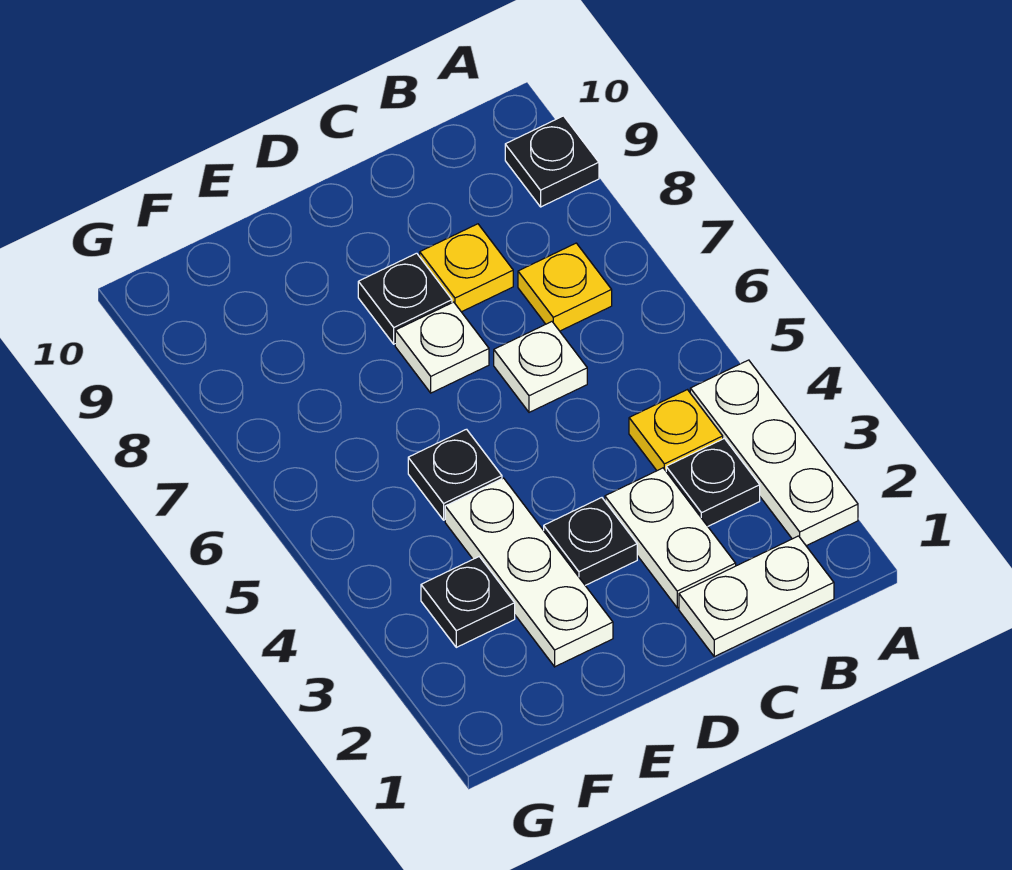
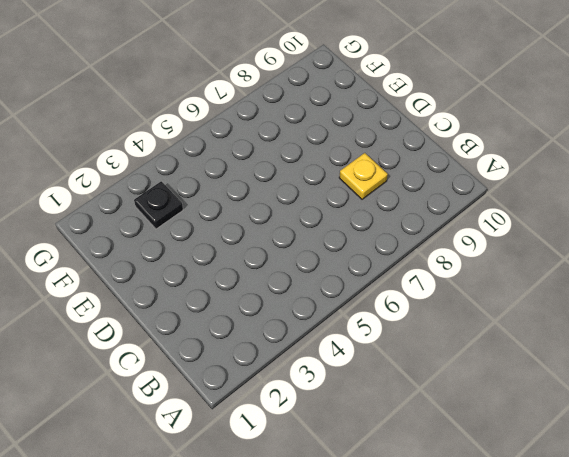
none -> white plate A2:A4 level 1
none -> black plate A9 level 1
none -> white plate B1:C1 level 1

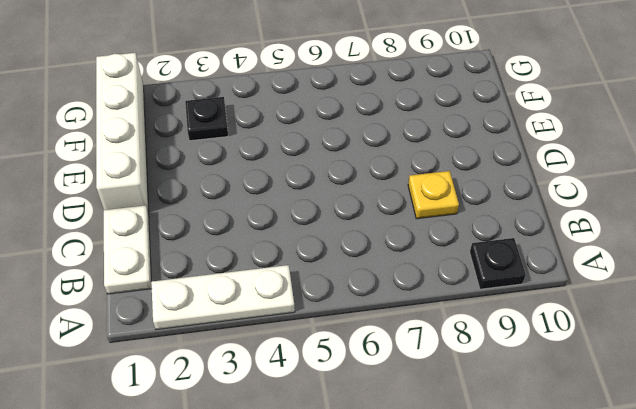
white brick D1:G1 level 1 -> none
none -> black plate B3 level 1
none -> yellow plate B4 level 1
none -> yellow plate B7 level 1

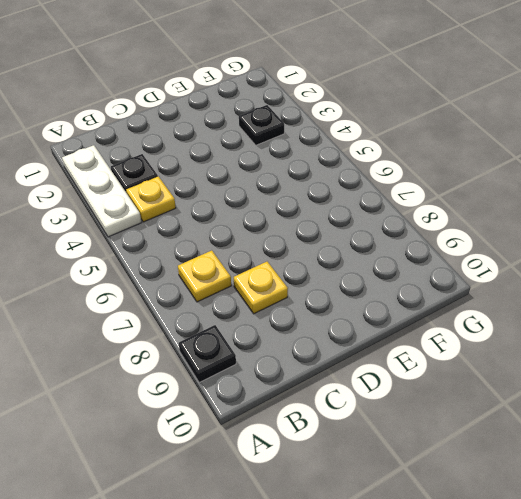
none -> white plate B1:C1 level 1
none -> white plate C2:C3 level 1
none -> white plate C6 level 1

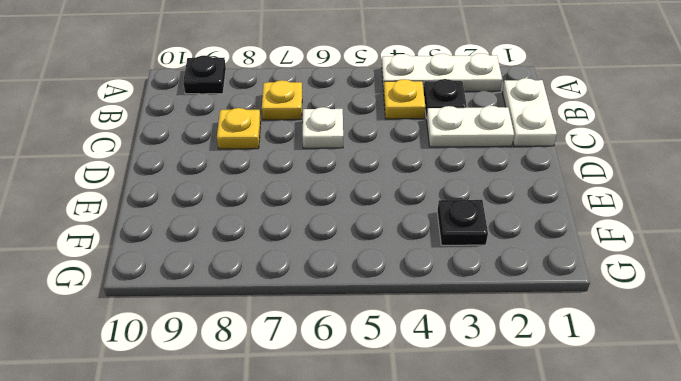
none -> black plate D3 level 1
none -> white plate D7 level 1
none -> black plate D8 level 1

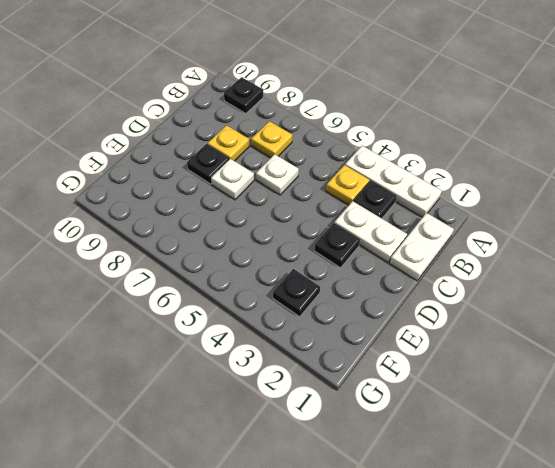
none -> white plate E2:E4 level 1
none -> black plate E5 level 1

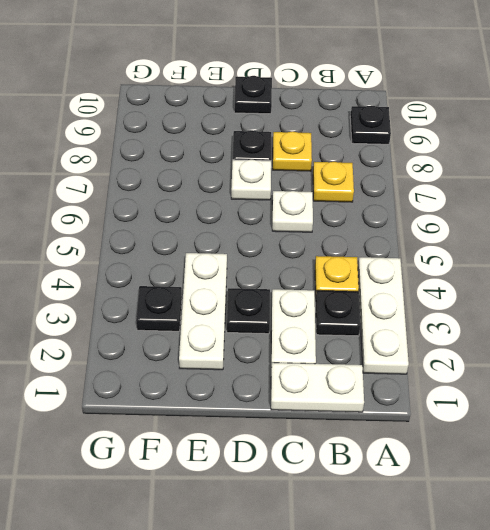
black plate D10 level 1 -> black plate E5 level 1

